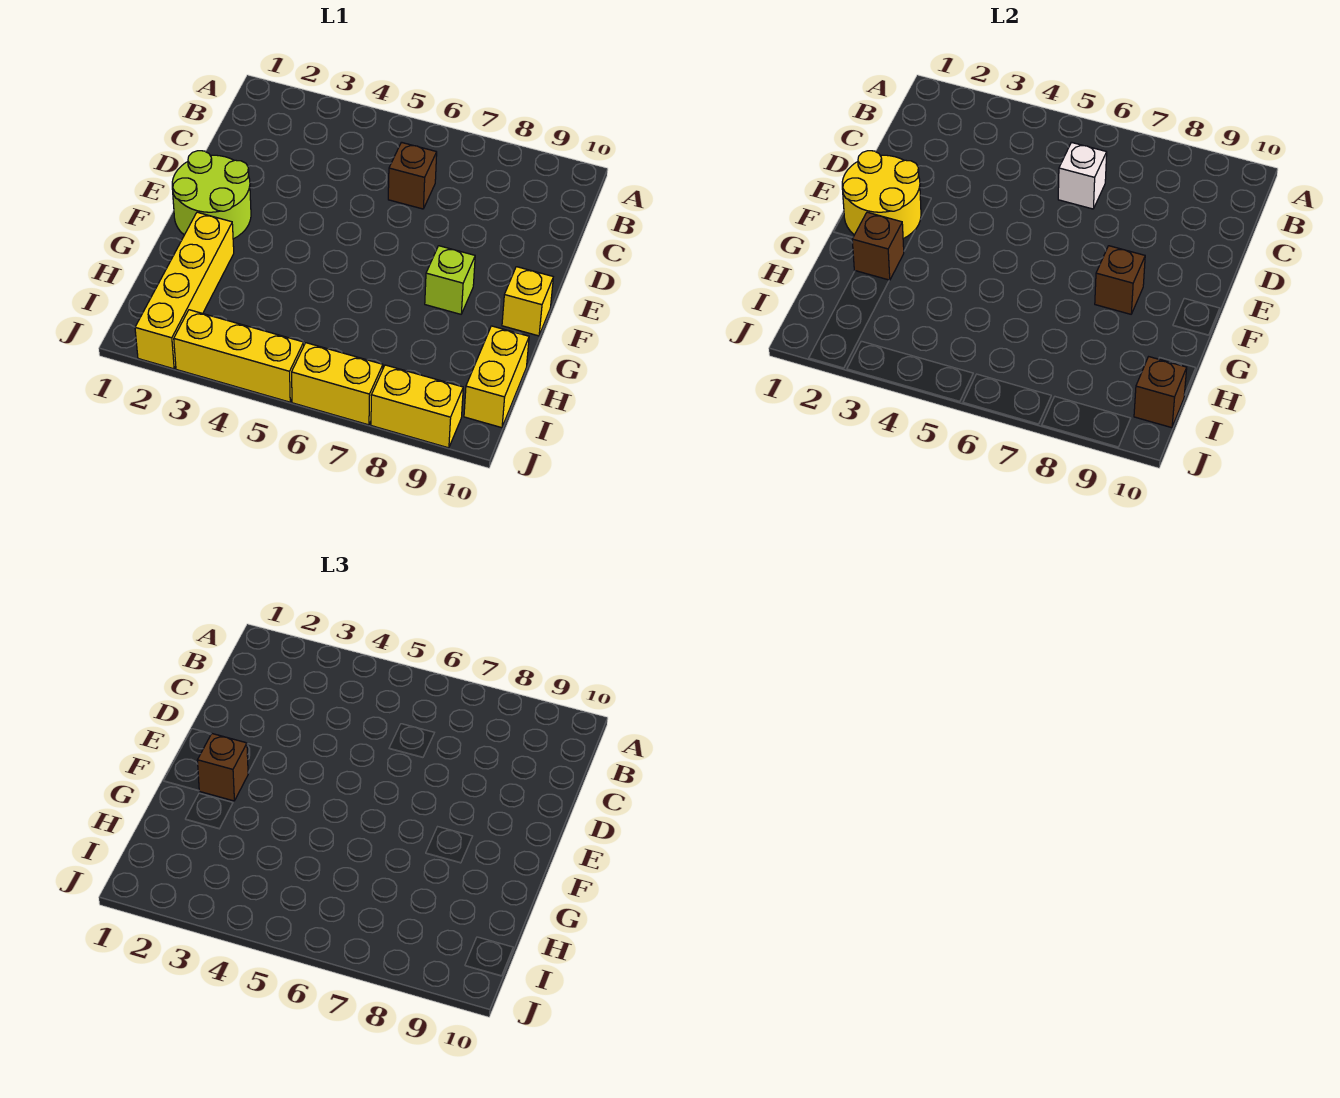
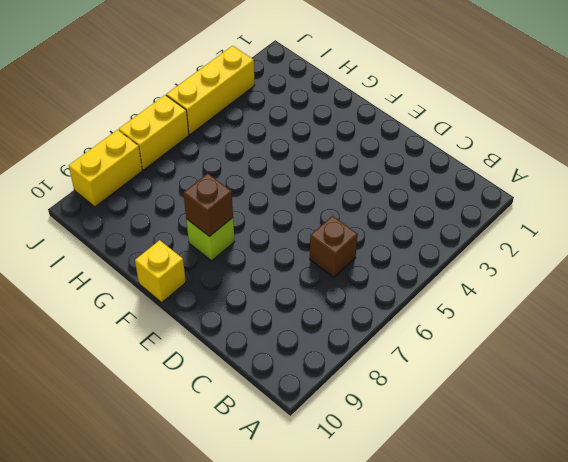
none -> lime round brick E1:F2 level 1
none -> yellow brick G2:J2 level 1
none -> yellow brick H10:I10 level 1

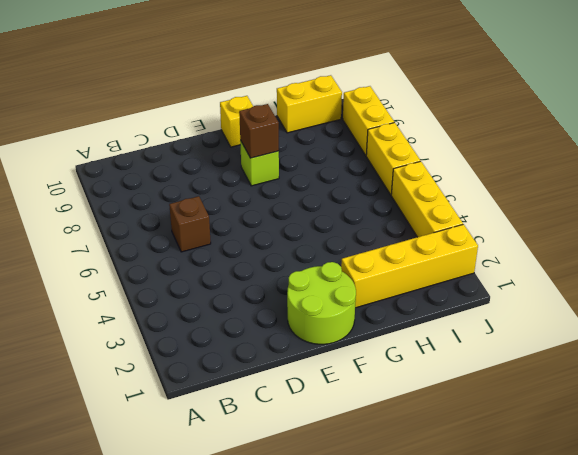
none -> white brick C6 level 2
none -> yellow round brick E1:F2 level 2
none -> brown brick G2 level 2

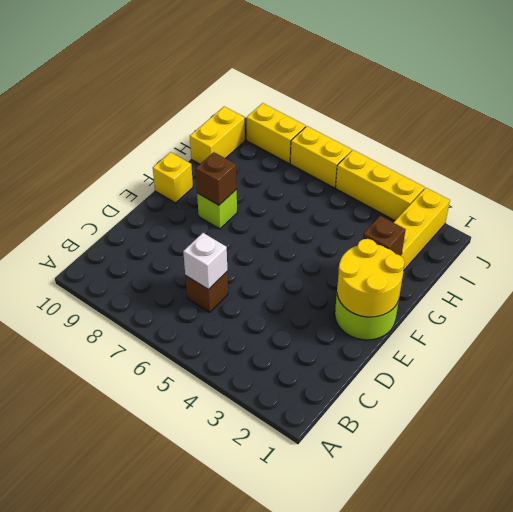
none -> brown brick I10 level 2
none -> brown brick F2 level 3

